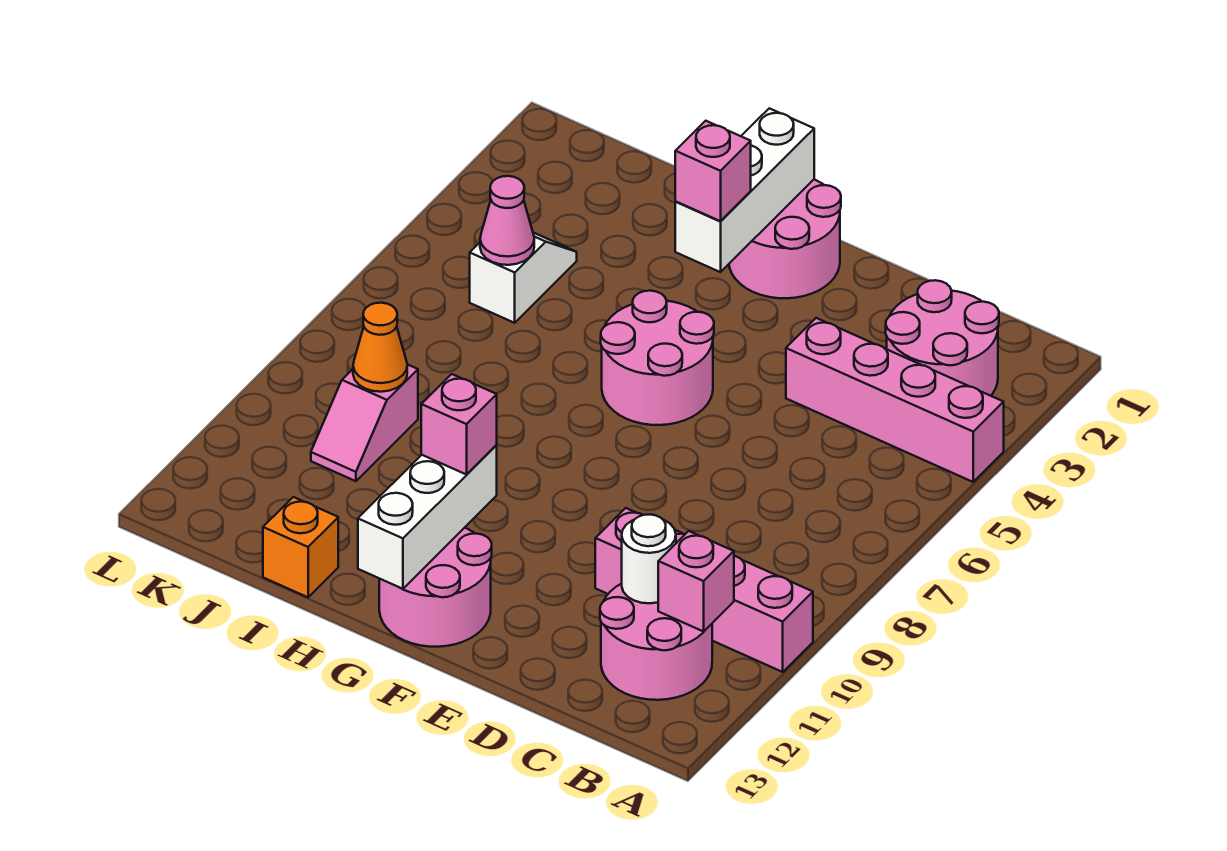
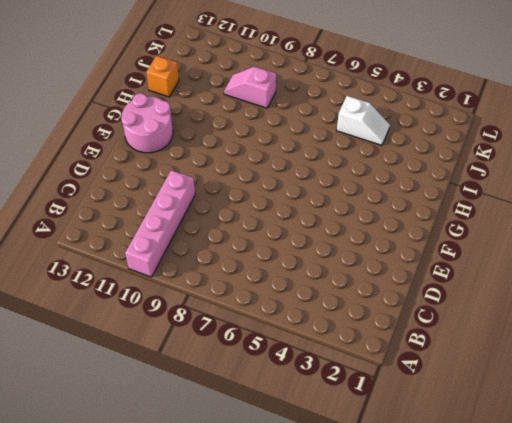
none -> pink brick A4:D4 level 1
none -> pink round brick B2:C3 level 1
none -> pink round brick B11:C12 level 1

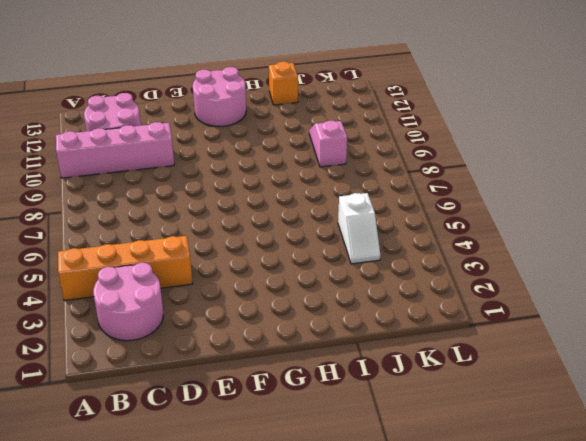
orange brick A4:D4 level 1 -> pink brick A4:D4 level 1
none -> pink round brick F1:G2 level 1
none -> pink round brick F5:G6 level 1
none -> pink brick B11 level 2

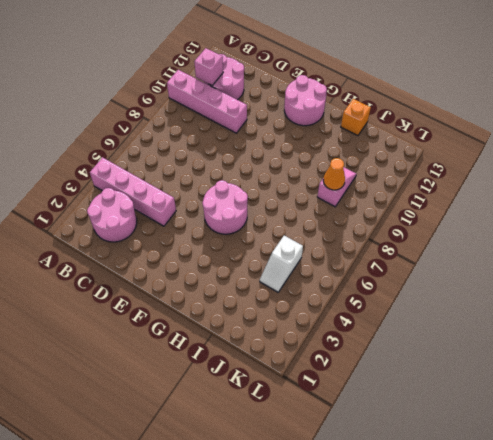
none -> pink round brick F1:G2 level 1
none -> white round brick C11 level 2
none -> white brick G1:G3 level 2

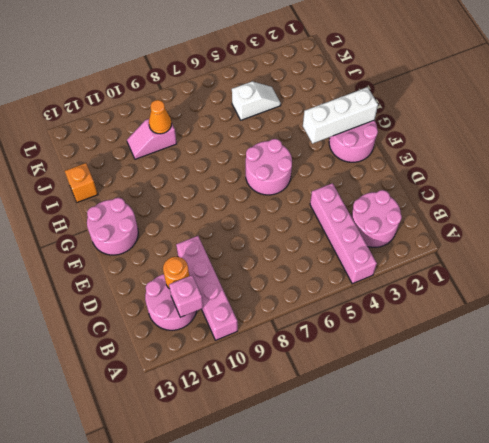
orange round brick C11 level 2 -> white round brick C11 level 2
none -> white brick G11:G13 level 2
none -> pink cone J5 level 2
none -> pink brick G3 level 3

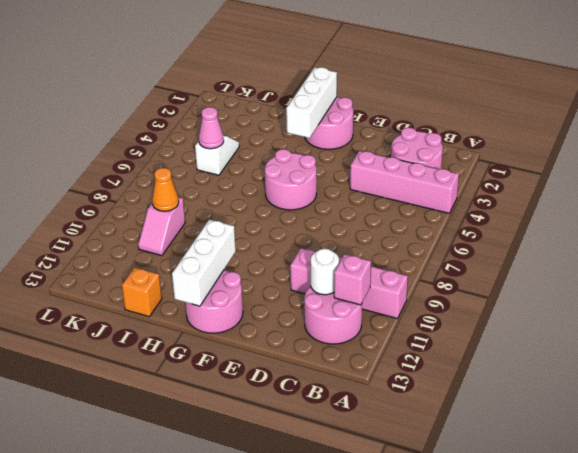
none -> pink brick G3 level 3
none -> pink brick G11 level 3

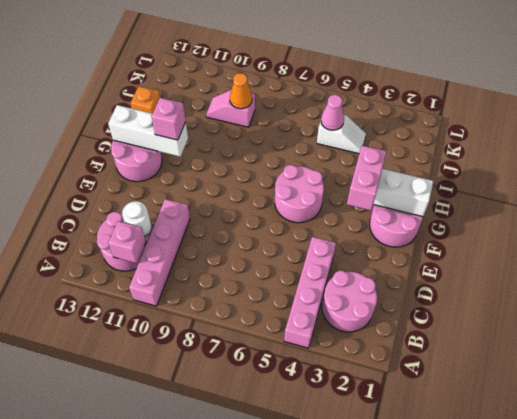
pink brick F3:G3 level 3 -> pink brick G3 level 3

